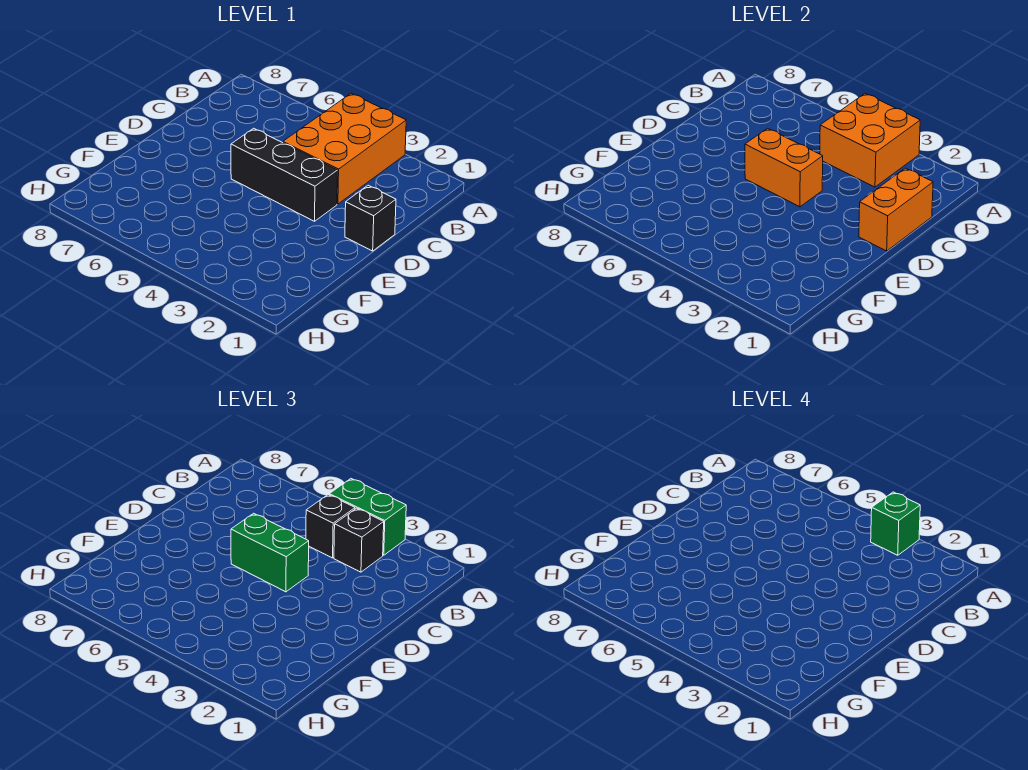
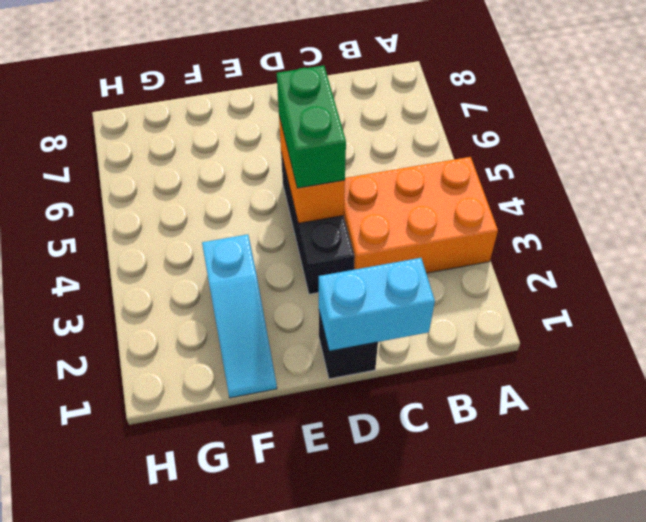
cyan brick C1:D1 level 2 -> orange brick C1:D1 level 2
cyan slope F1:F3 level 1 top 3 -> none
none -> orange brick A3:B4 level 2
none -> green brick A3:A4 level 3

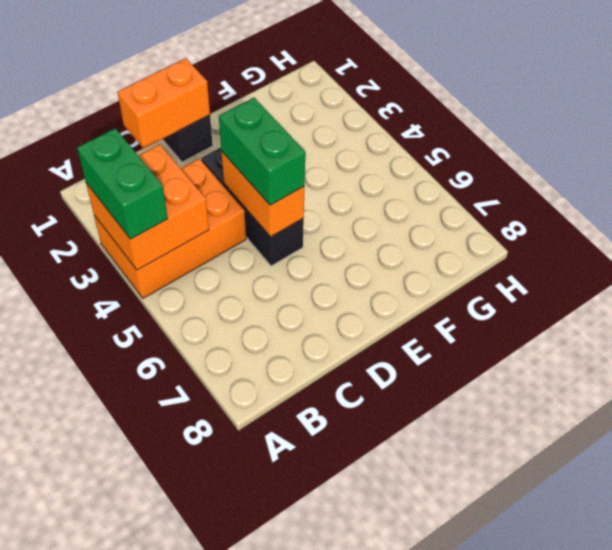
none -> black brick B3 level 3
none -> black brick B4 level 3

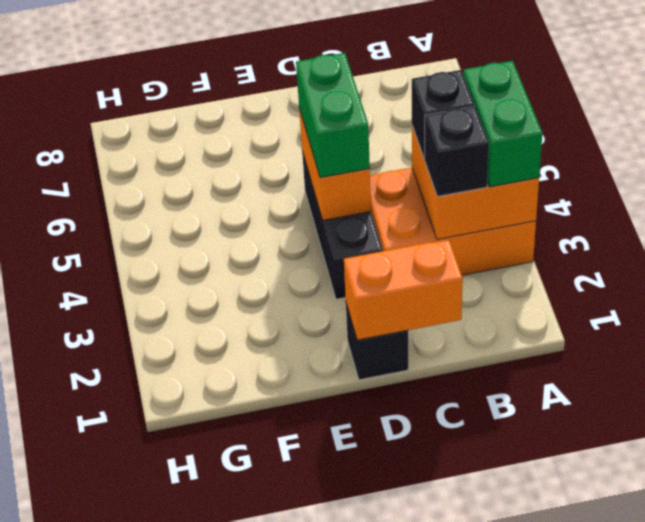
none -> green brick A3 level 4

